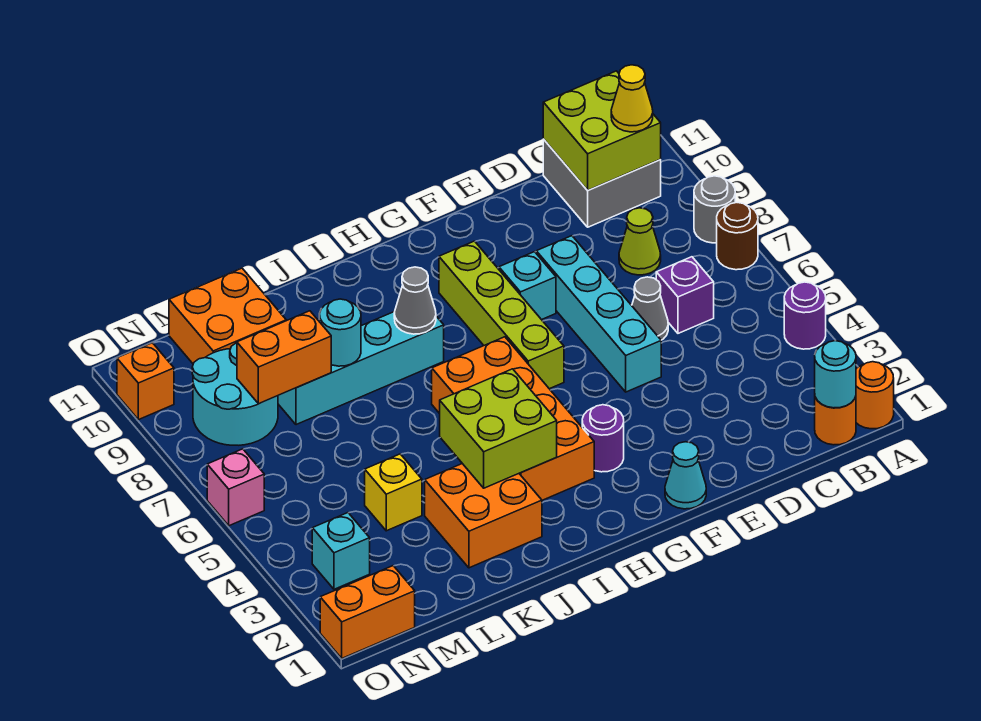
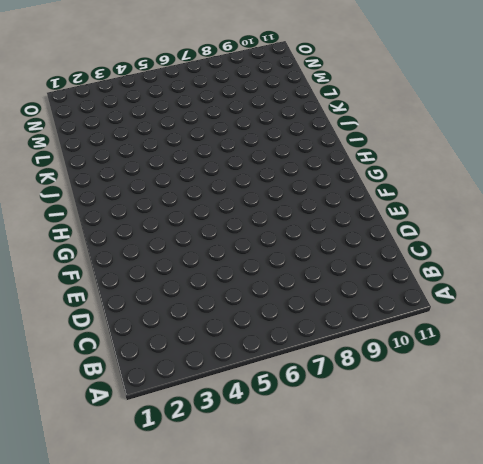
none -> orange round brick A1 level 1
none -> purple round brick A4 level 1
none -> brown round brick A7 level 1
none -> grey round brick A8 level 1

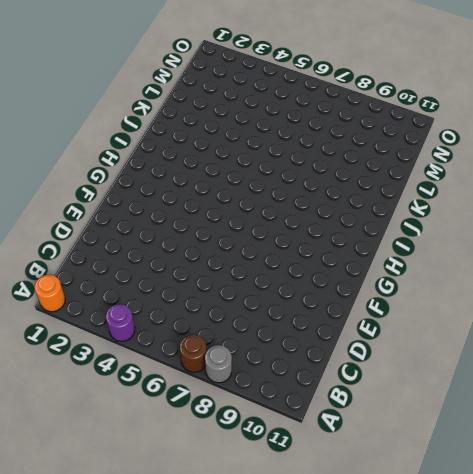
none -> orange round brick B1 level 1
none -> grey brick B10:C11 level 1
none -> purple brick C6 level 1
none -> lime cone C8 level 1

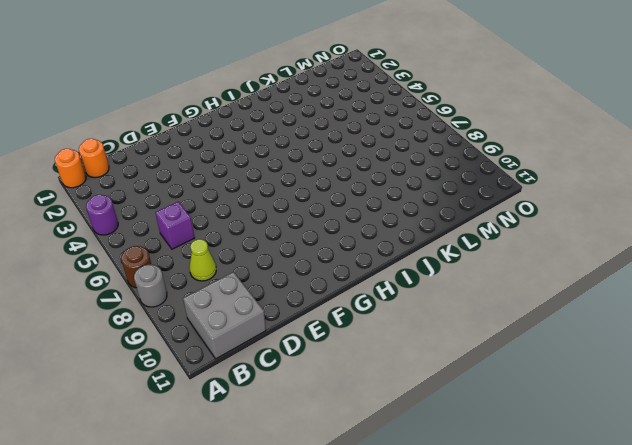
none -> grey cone D6 level 1
none -> cyan brick E5:E8 level 1
none -> cyan cone F1 level 1
none -> cyan brick F8 level 1

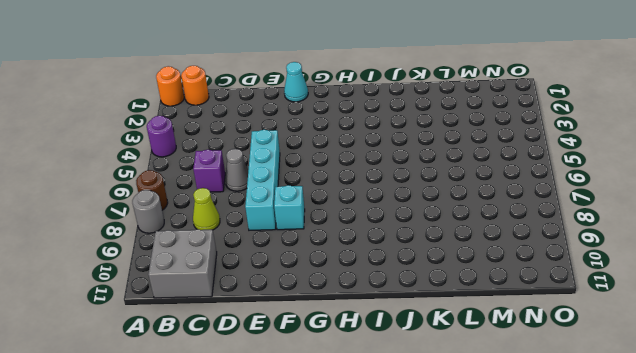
none -> purple round brick G3 level 1
none -> lime brick G6:G9 level 1
none -> orange brick H3:I6 level 1
none -> cyan brick I8:L8 level 1

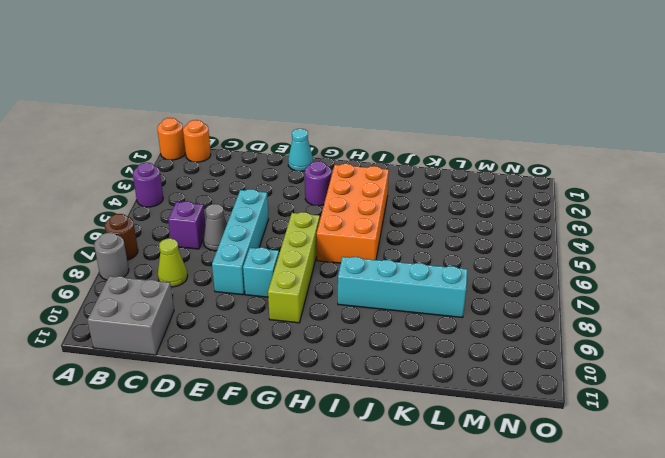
none -> orange brick J2:K3 level 1
none -> yellow brick L4 level 1
none -> orange brick L10:M11 level 1
none -> cyan round brick M8:N9 level 1

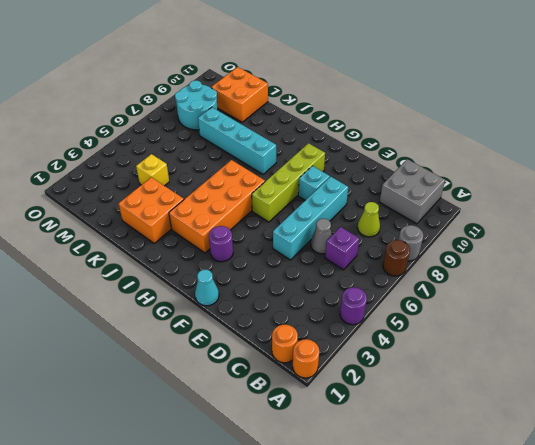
none -> orange brick N1:O1 level 1
none -> cyan brick N3 level 1
none -> pink brick O6 level 1
none -> orange brick O10 level 1

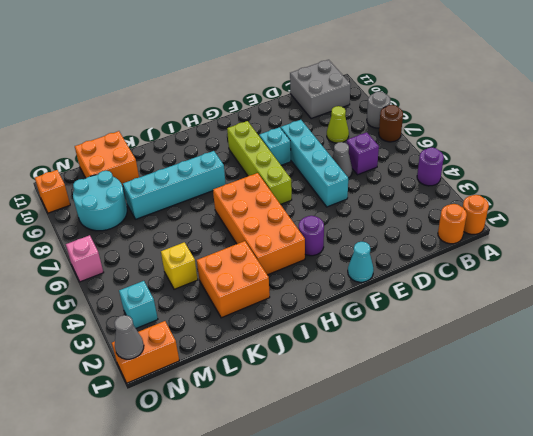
grey cone O1 level 2 -> grey cone I8 level 2
none -> cyan round brick B1 level 2
none -> lime brick B10:C11 level 2
none -> lime brick I3:J4 level 2
none -> cyan round brick K8 level 2

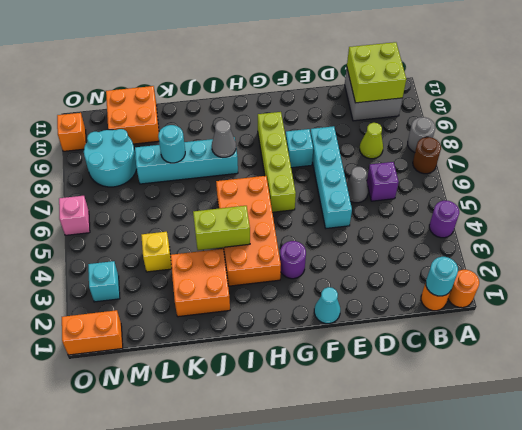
lime brick I4:J4 level 2 -> lime brick I3:J4 level 2
none -> orange brick L8:M8 level 2
none -> yellow cone B10 level 3

